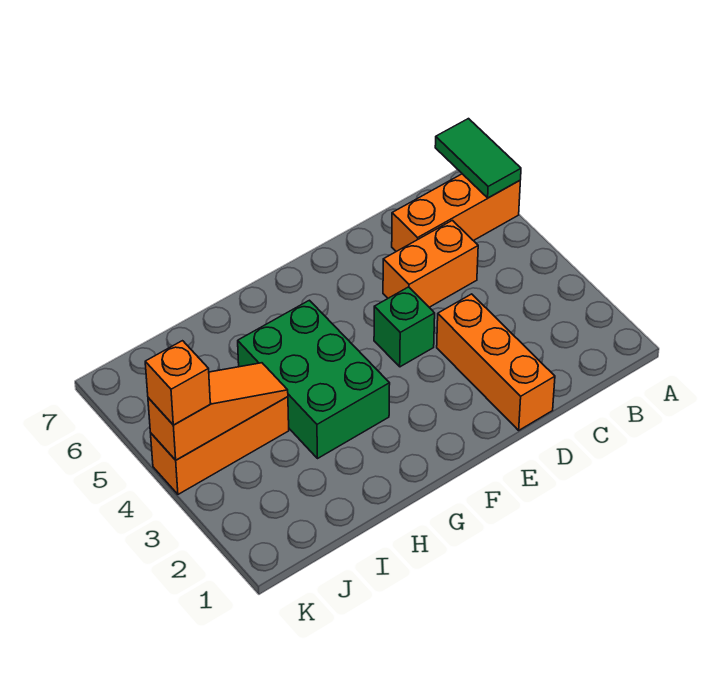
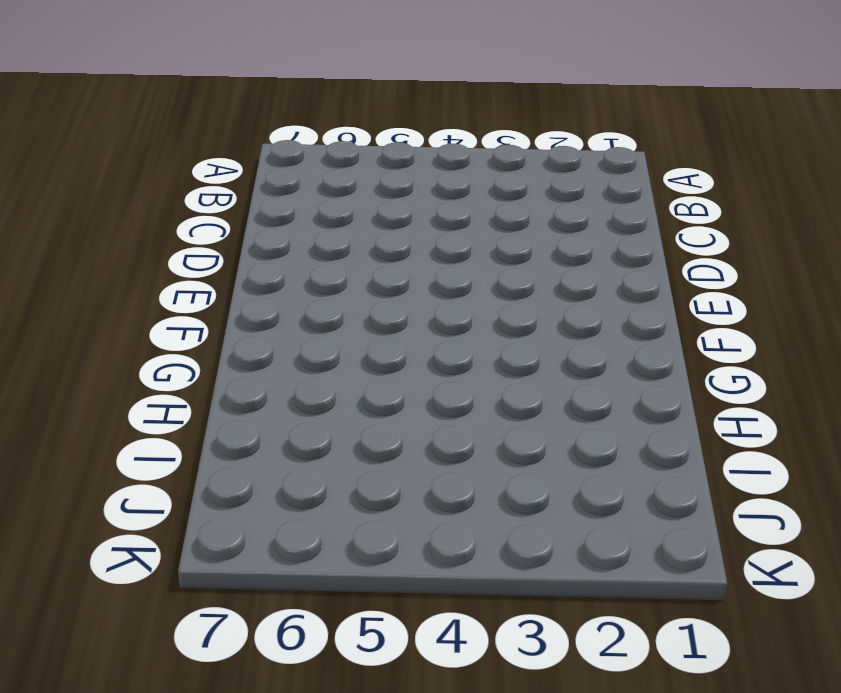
none -> orange brick A6:C6 level 1
none -> orange brick C5:D5 level 1

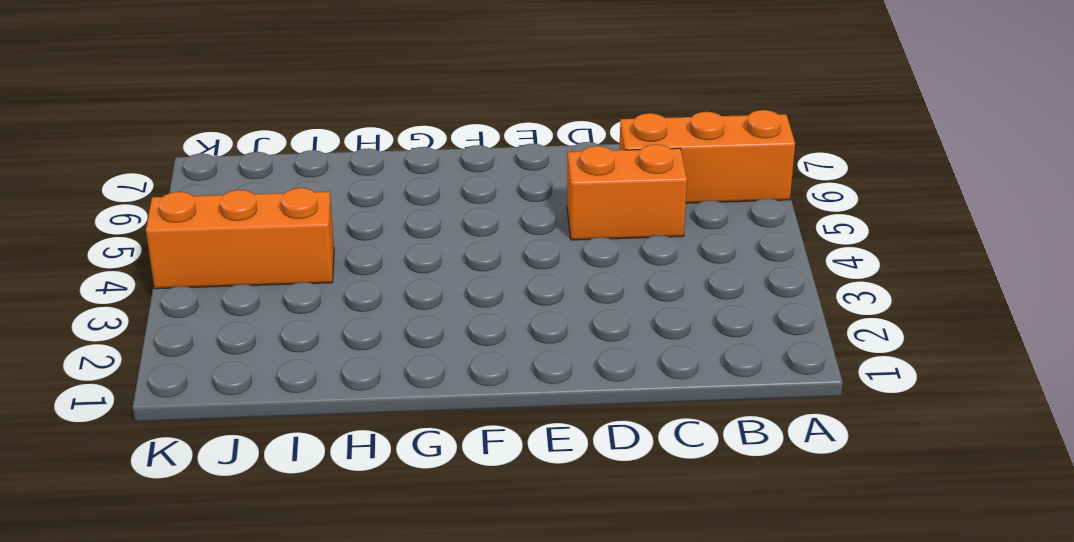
none -> orange brick D1:D3 level 1
none -> green brick E4 level 1

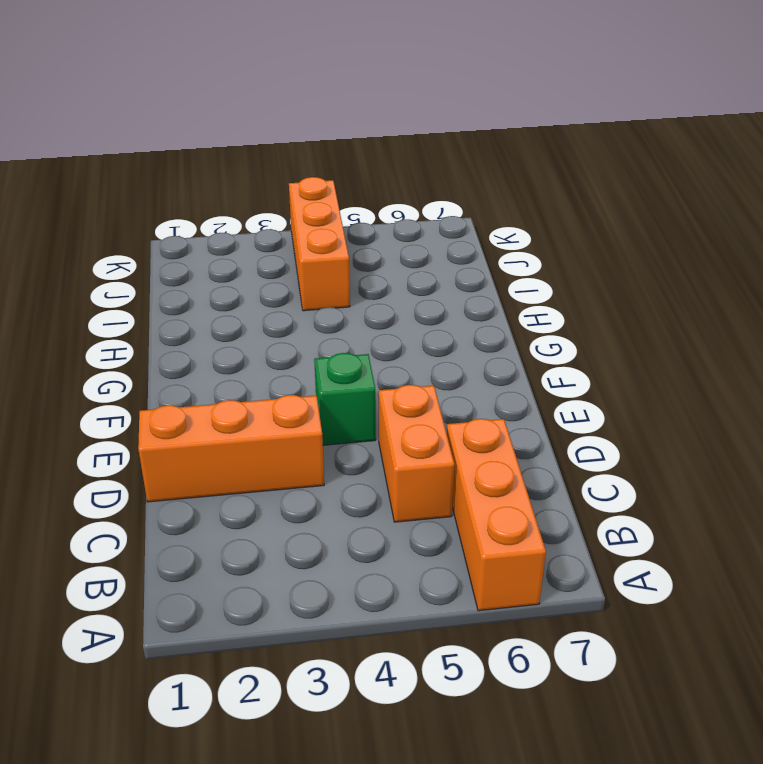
none -> green brick G3:H5 level 1
none -> green tile A6:A7 level 2

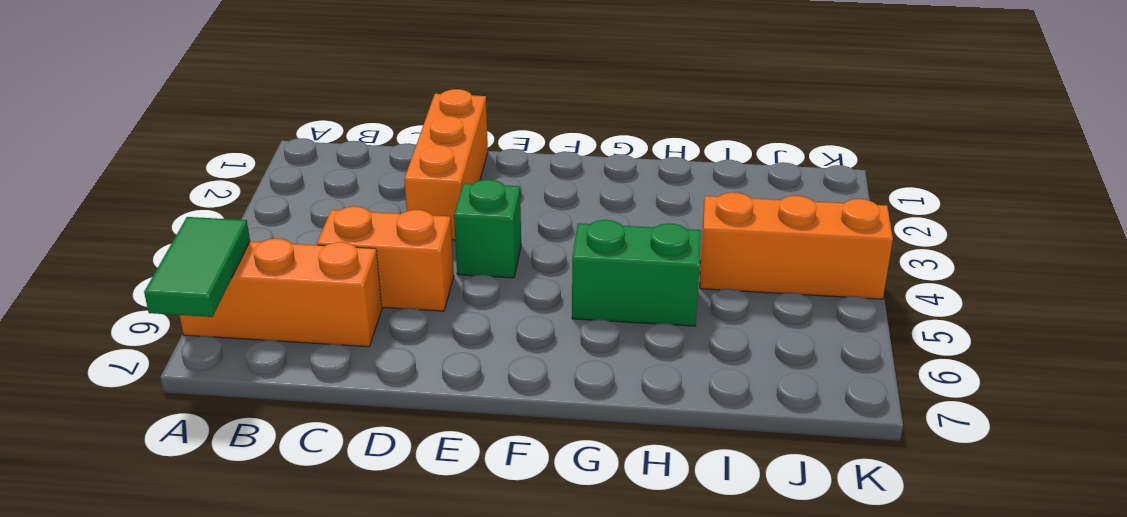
green brick G5:H5 level 1 -> green brick G3:H5 level 1
none -> orange slope I4:K4 level 2 top K
none -> orange brick K4 level 3

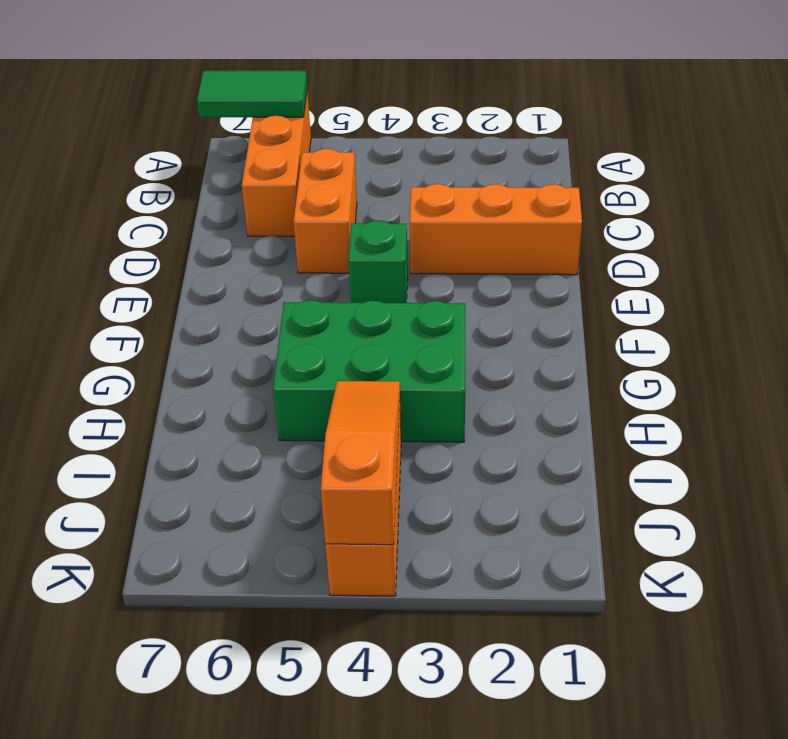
none -> orange brick K4 level 3

